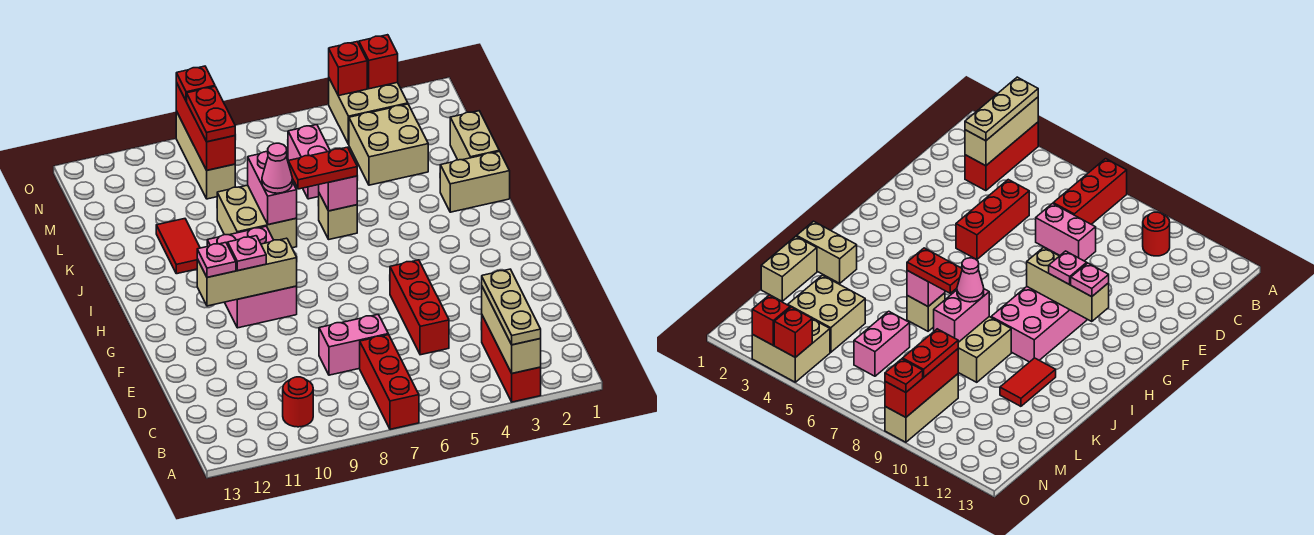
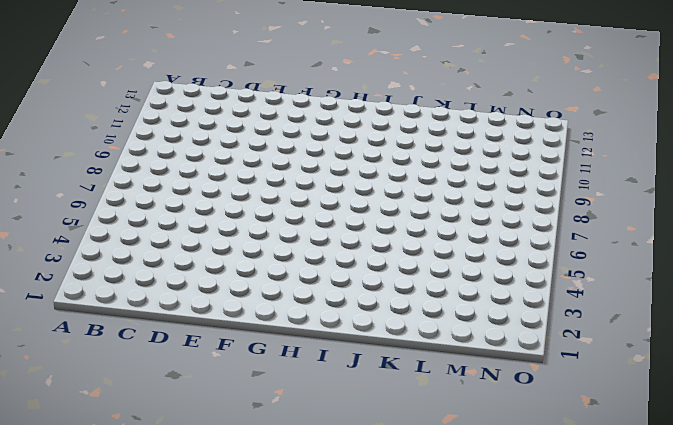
none -> red brick A3:C3 level 1
none -> red brick A7:C7 level 1
none -> red round brick B10 level 1

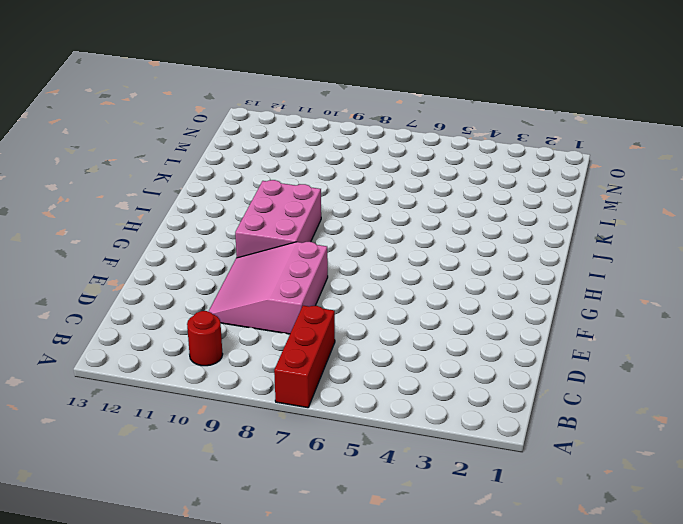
pink slope D8:F10 level 1 top 8 -> pink brick D7:D8 level 1
none -> red brick A3:C3 level 1
none -> red brick D5:F5 level 1
none -> tan brick J1:J2 level 1

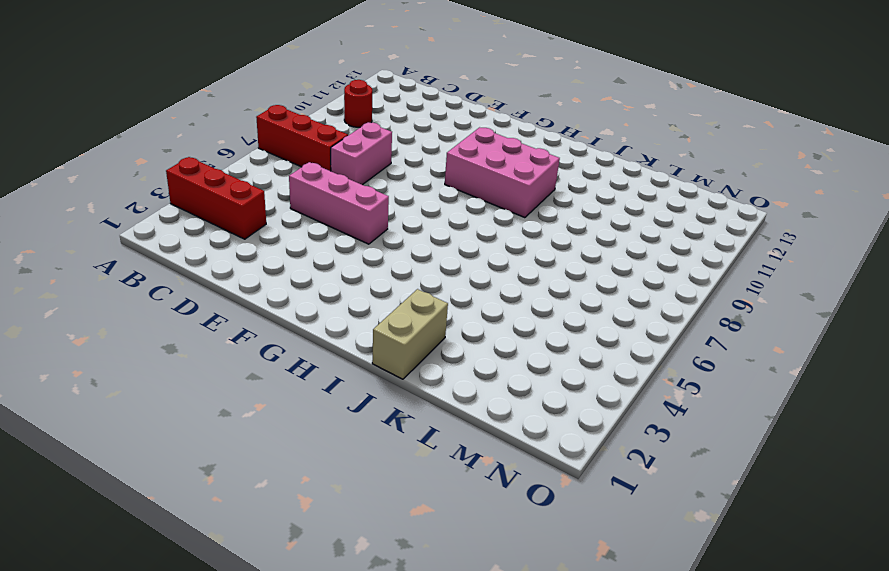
pink brick D5:F5 level 1 -> red brick D5:F5 level 1
none -> tan brick J6 level 1
none -> tan brick J8:K9 level 1
none -> red tile J11:K11 level 1

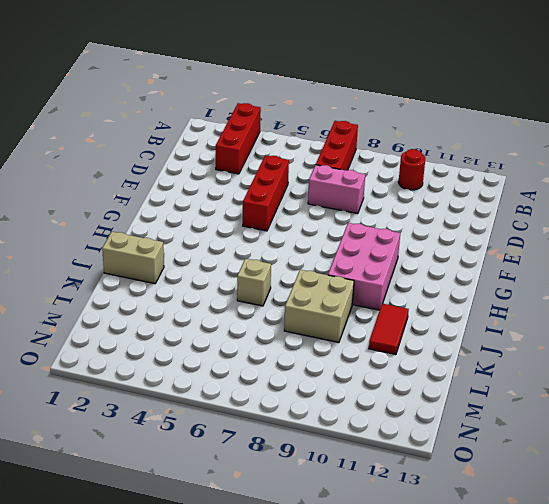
none -> tan brick K1:L1 level 1
none -> tan brick L3:M4 level 1
none -> pink brick L6:M6 level 1

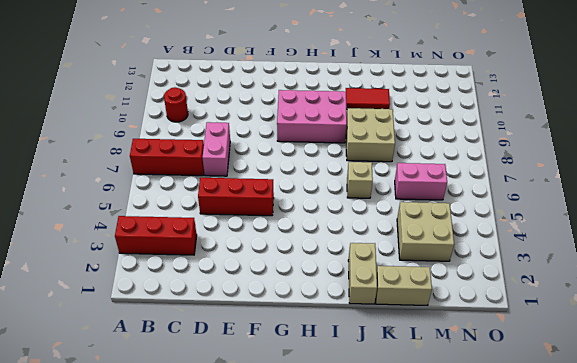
none -> tan brick M9:O9 level 1
none -> tan brick N3:O4 level 1
none -> tan brick A3:C3 level 2

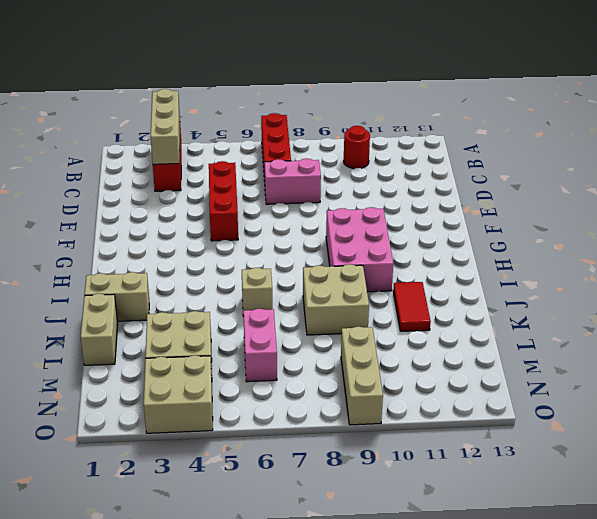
none -> tan brick G9:G11 level 2
none -> pink brick J6 level 2
none -> pink brick J8:K8 level 2

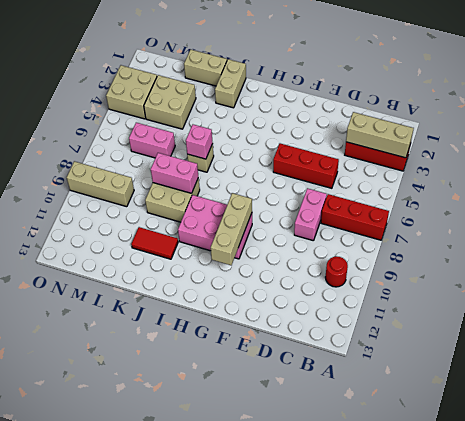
none -> red brick M9:O9 level 2
none -> red brick O3 level 2
none -> red brick O4 level 2

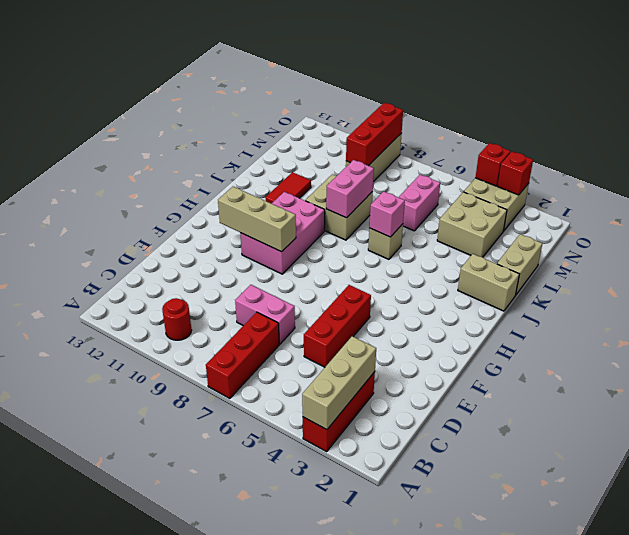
none -> tan plate A3:C3 level 3
none -> pink plate G10 level 3
none -> pink plate G11 level 3

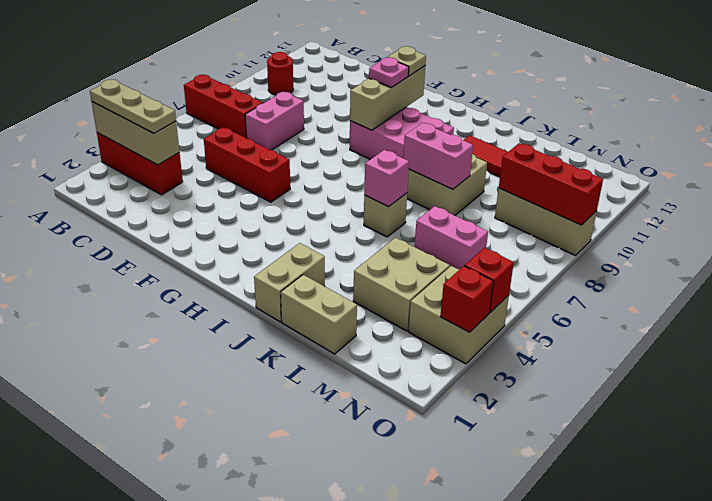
tan plate G11 level 3 -> pink plate G11 level 3
none -> red plate J6:J7 level 3
none -> pink cone J8 level 3
none -> red plate M9:N9 level 3

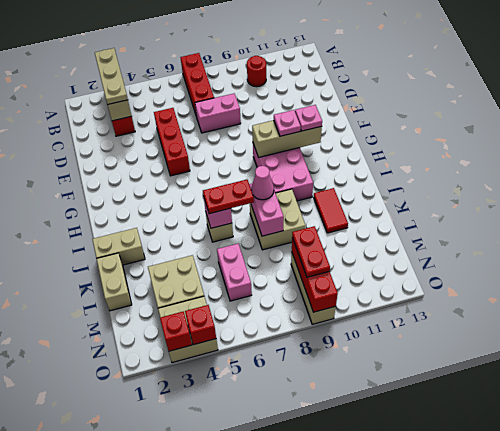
none -> red plate O9 level 3

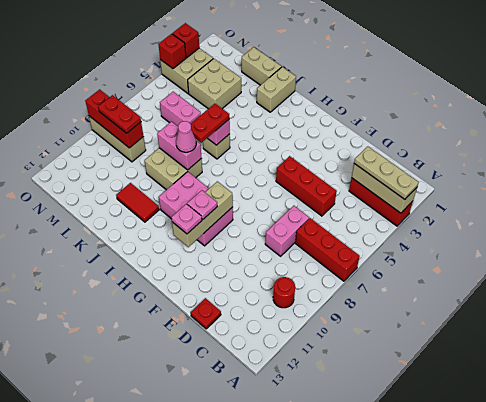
red plate D13 level 1 -> red plate O9 level 3

